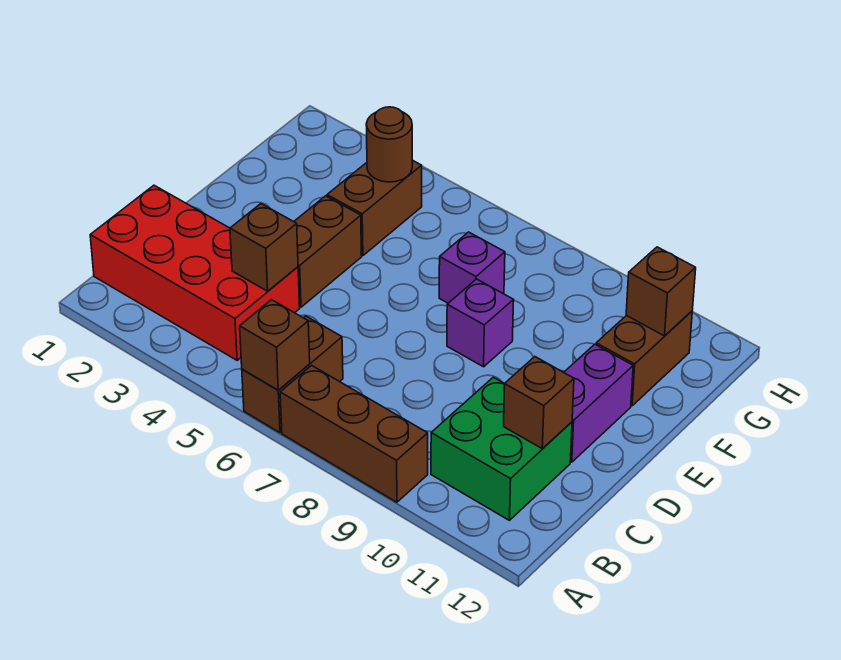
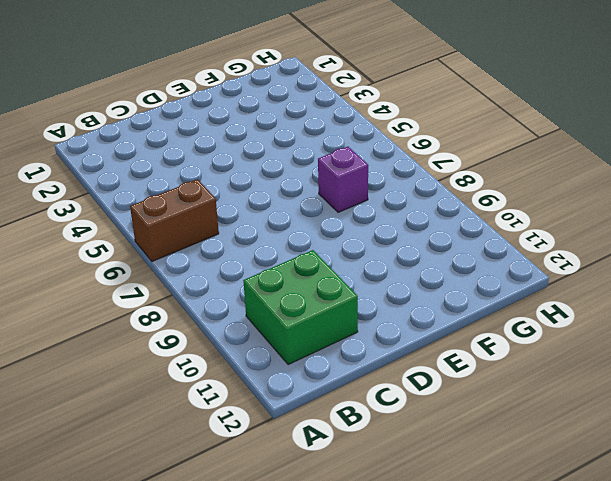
none -> brown brick A7:A9 level 1
none -> red brick B1:C4 level 1
none -> brown brick D4:E4 level 1

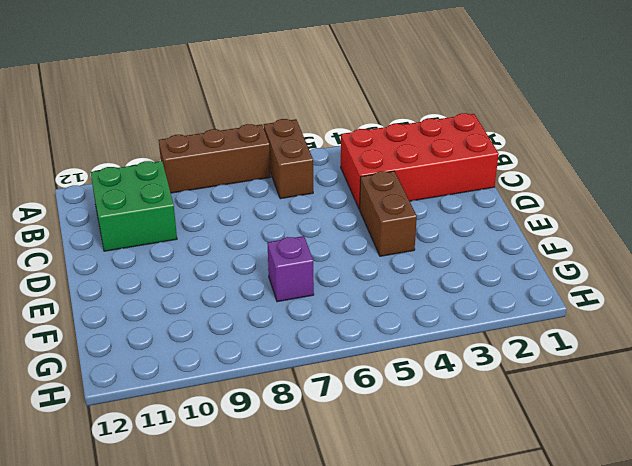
none -> purple brick D11:E11 level 1
none -> purple brick E8 level 1
none -> brown brick F4:G4 level 1

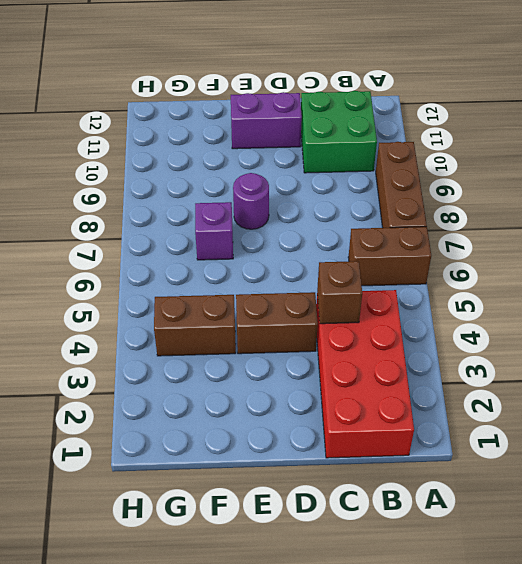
purple round brick E8 level 1 -> purple brick E8 level 1
none -> brown brick F11:G11 level 1
none -> brown brick A6 level 2
none -> brown brick C11 level 2

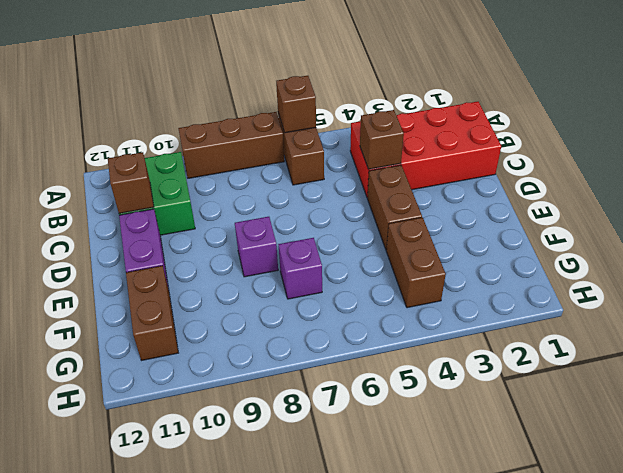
none -> brown round brick G4 level 2
none -> brown brick G11 level 2

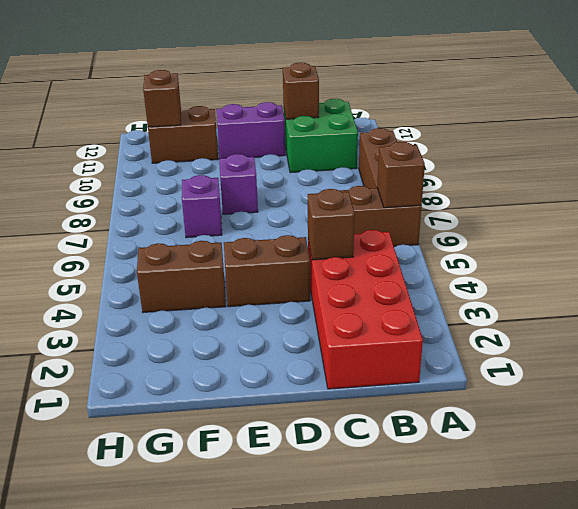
none -> brown round brick G4 level 2

